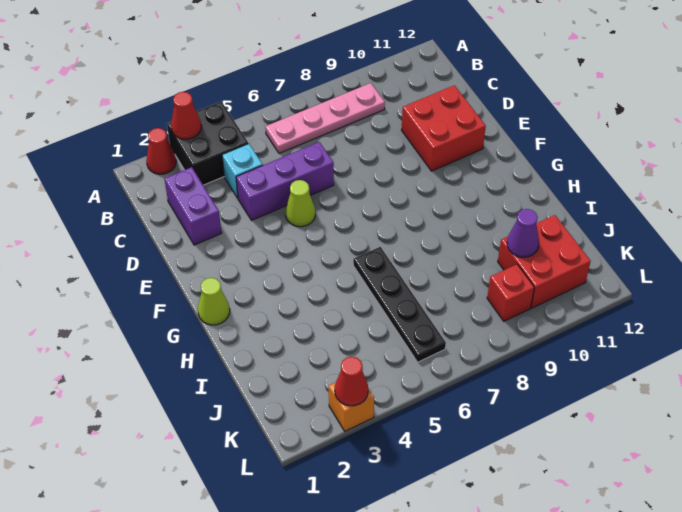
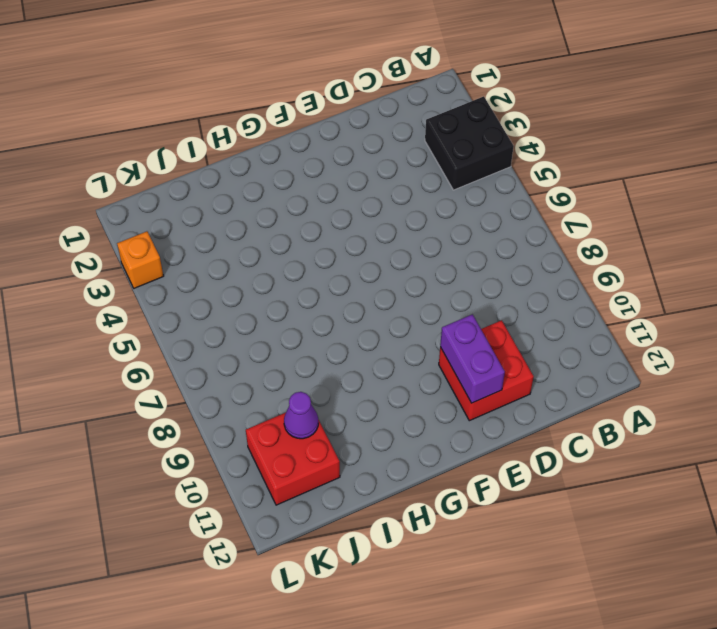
purple brick E10:E11 level 2 -> purple brick C2:D2 level 1
none -> red cone A2 level 1
none -> pink plate B6:B9 level 1
none -> cyan brick C4 level 1

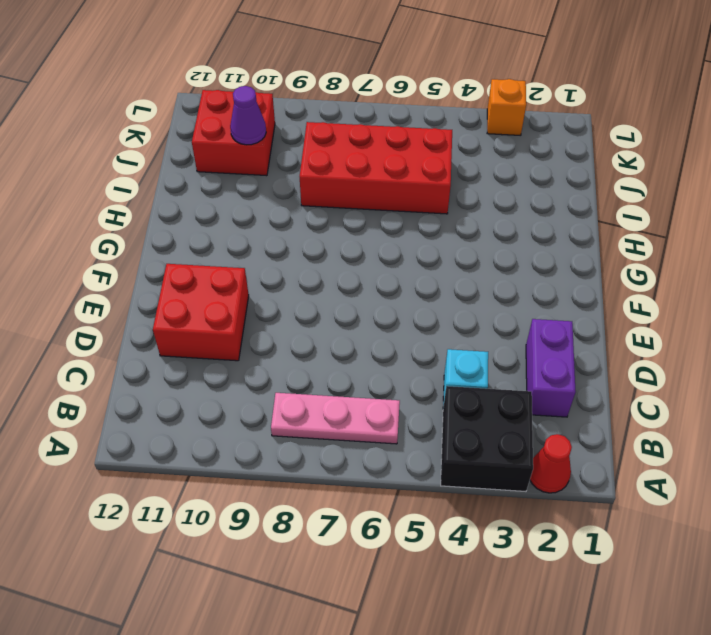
pink plate B6:B8 level 1 -> pink plate B6:B9 level 1
red brick I5:J8 level 1 -> black plate H6:K6 level 1
none -> purple brick D4:D6 level 1
none -> lime cone E5 level 1
none -> lime cone G1 level 1

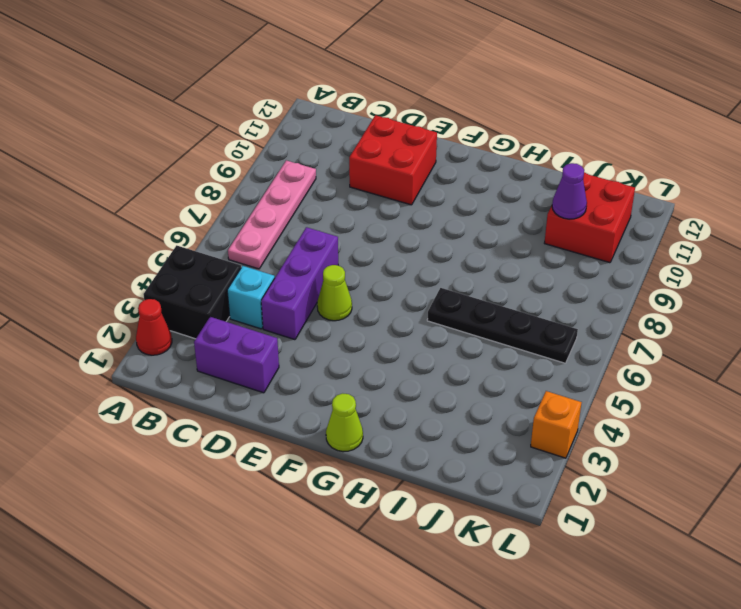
none -> red brick K9 level 1
none -> red cone A3 level 2
none -> red cone L3 level 2

